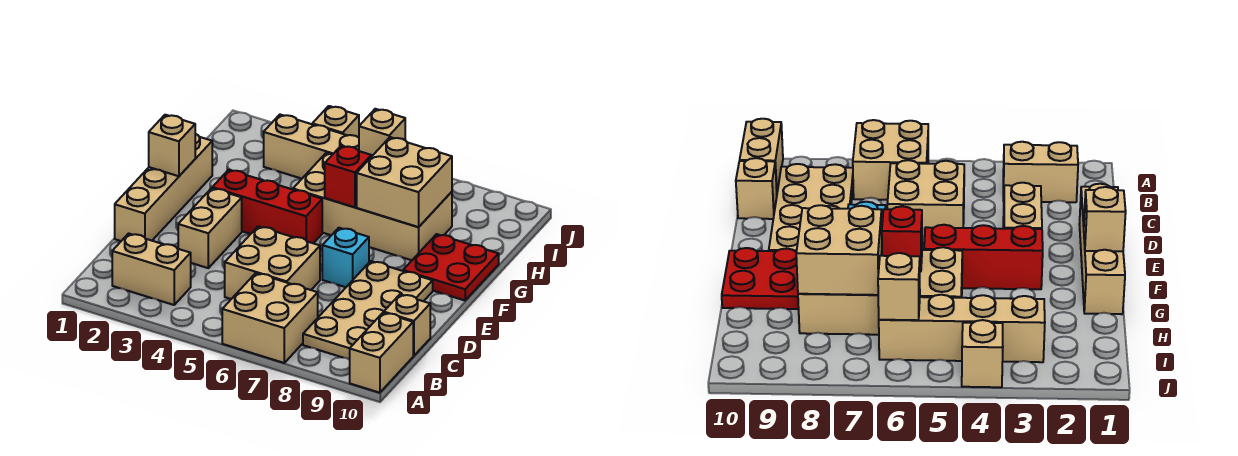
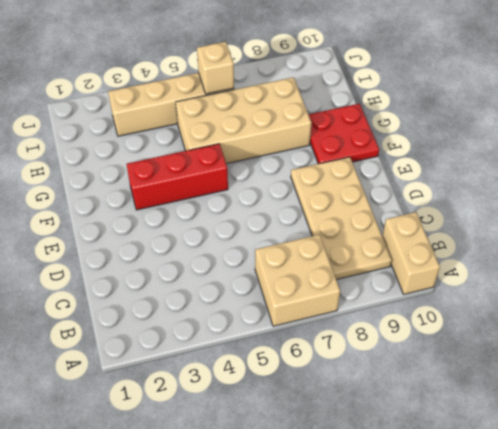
none -> tan brick B2:B3 level 1
none -> tan brick C5:D6 level 1
none -> tan brick C10 level 1

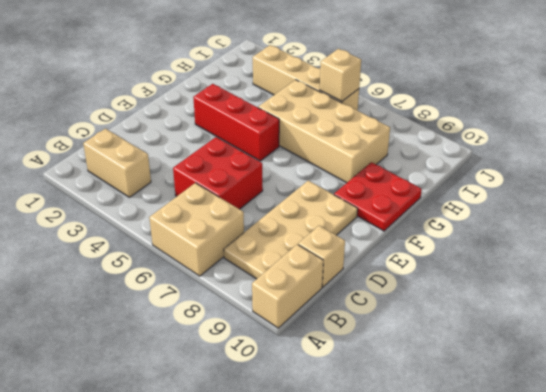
red brick C5:D6 level 1 -> tan brick C5:D6 level 1
none -> tan brick D1:G1 level 1
none -> tan brick D3:E3 level 1
none -> cyan brick E7 level 1

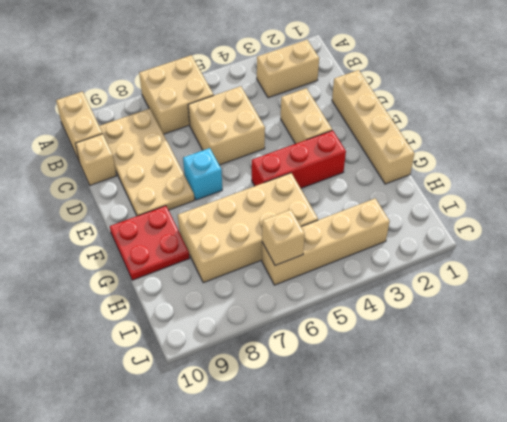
none -> tan brick J4 level 1
none -> tan brick F1 level 2
none -> red brick G6 level 2

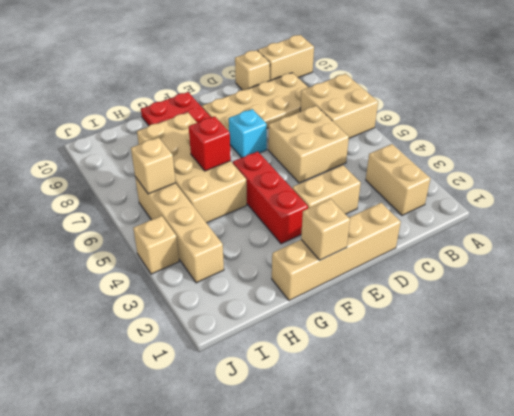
none -> tan brick G7:H8 level 2

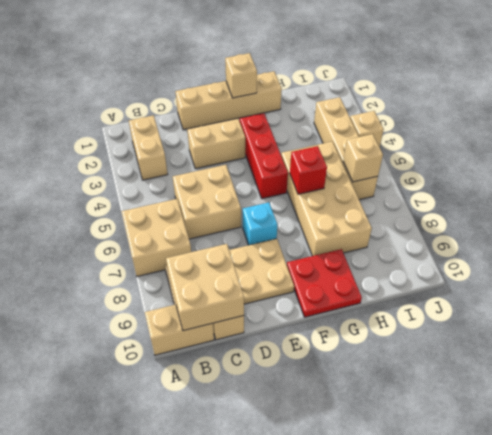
tan brick B9:C10 level 2 -> tan brick G7:H8 level 2

